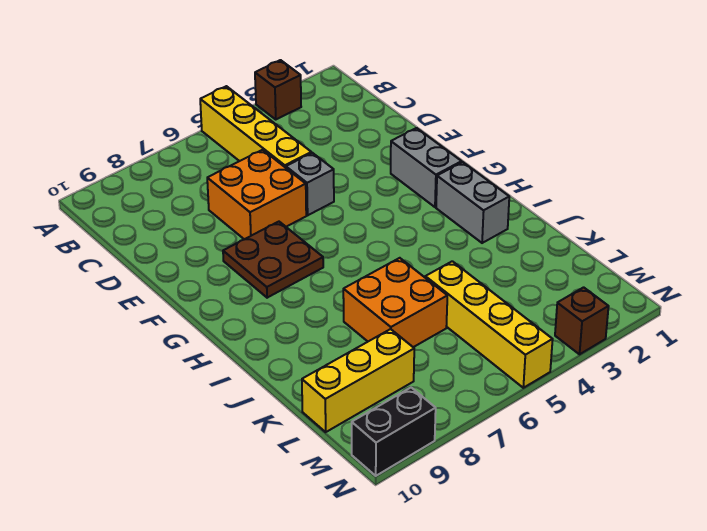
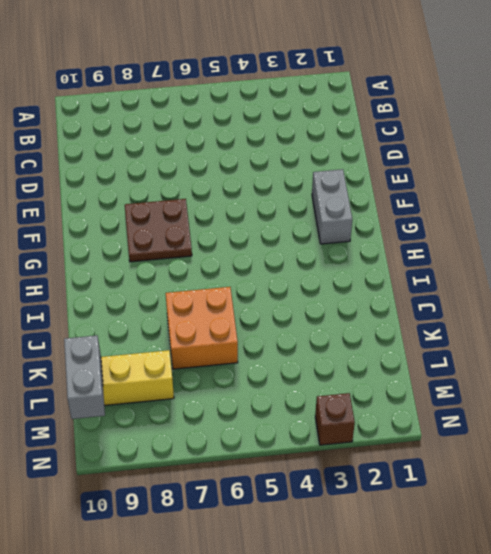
grey brick L10:M10 level 2 -> grey brick H2:I2 level 1
none -> brown brick A3 level 1
none -> yellow brick A5:D5 level 1
none -> orange brick D6:E7 level 1

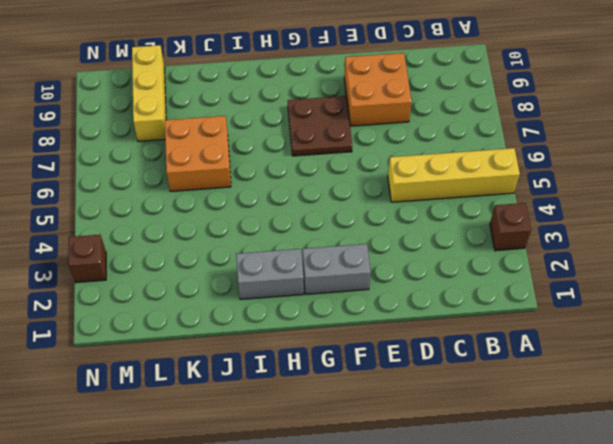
orange brick D8:E9 level 1 -> orange brick D6:E7 level 1
none -> grey brick E5 level 1
none -> yellow brick K5:N5 level 1
none -> black brick N9:N10 level 1

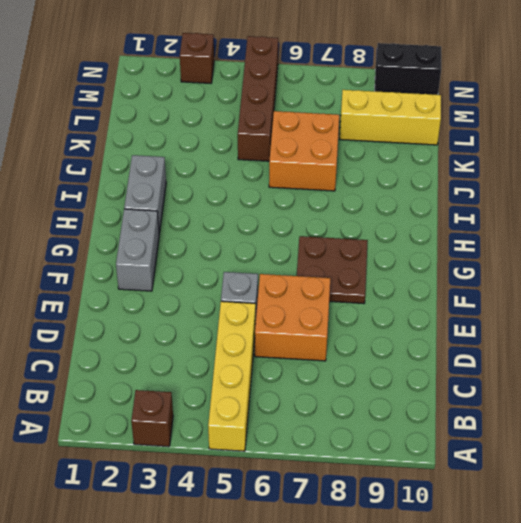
brown brick K5:N5 level 1 -> yellow brick K5:N5 level 1

